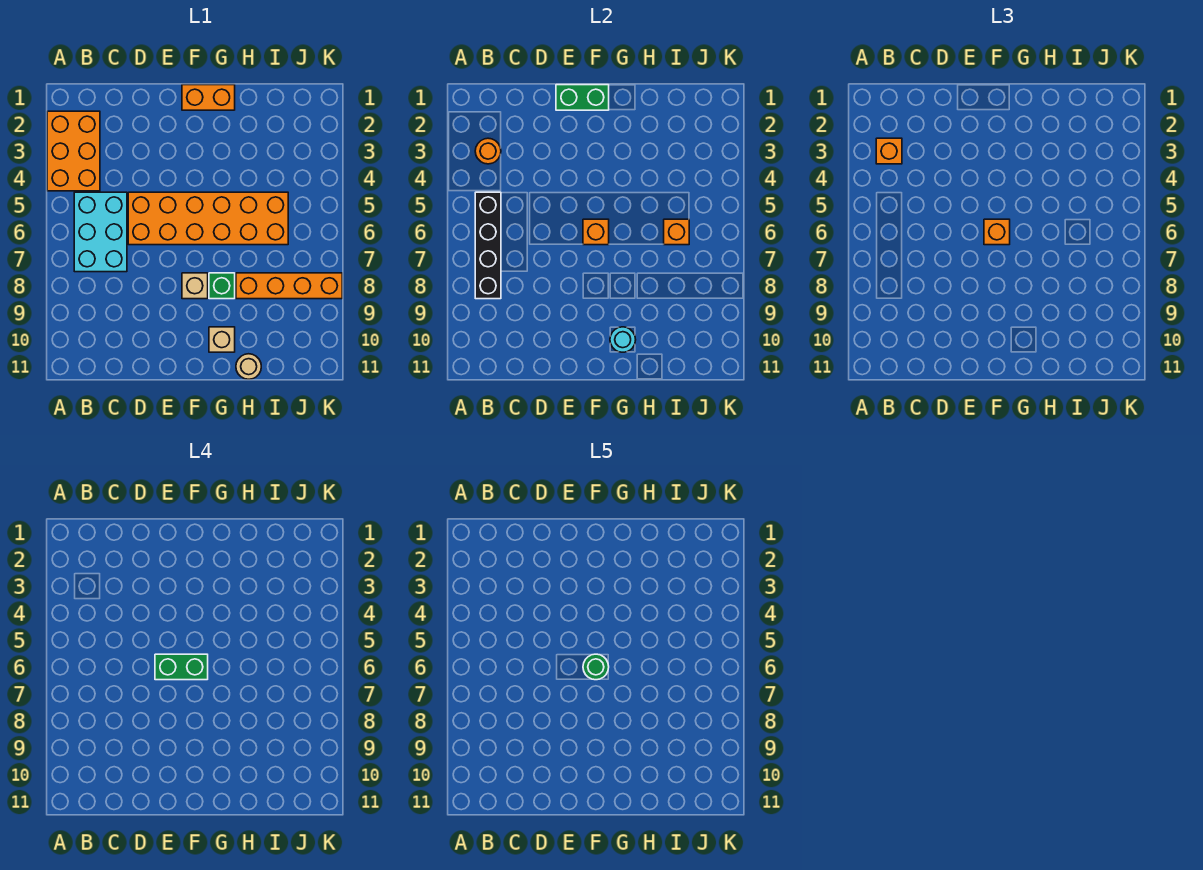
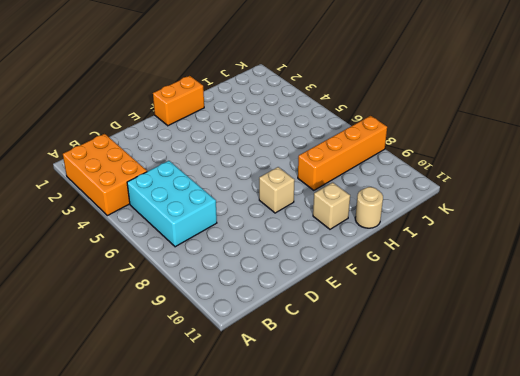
none -> orange brick D5:I6 level 1
none -> green brick G8 level 1
none -> orange round brick B3 level 2

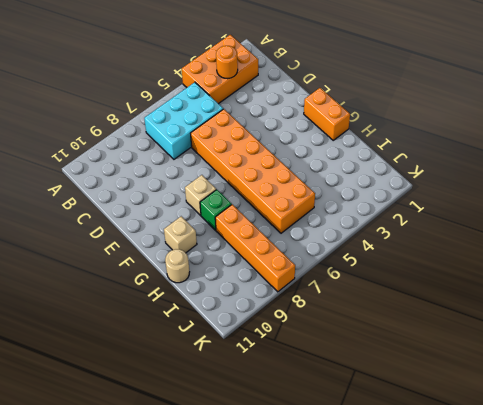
none -> black brick B5:B8 level 2
none -> green brick E1:F1 level 2
none -> orange brick F6 level 2

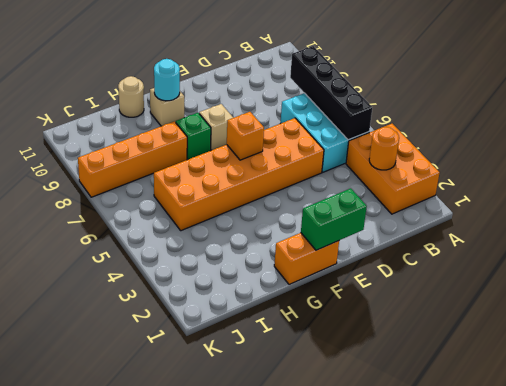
none -> orange brick I6 level 2
none -> orange brick B3 level 3
none -> orange brick F6 level 3

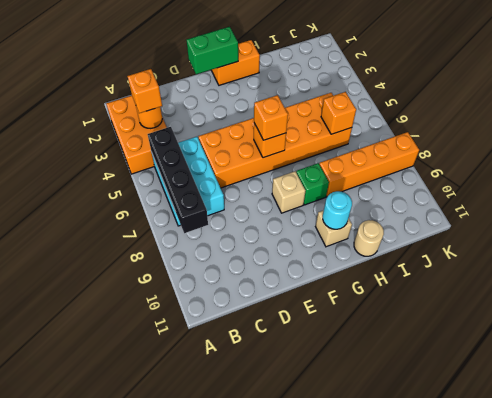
none -> green brick E6:F6 level 4
none -> green round brick F6 level 5

